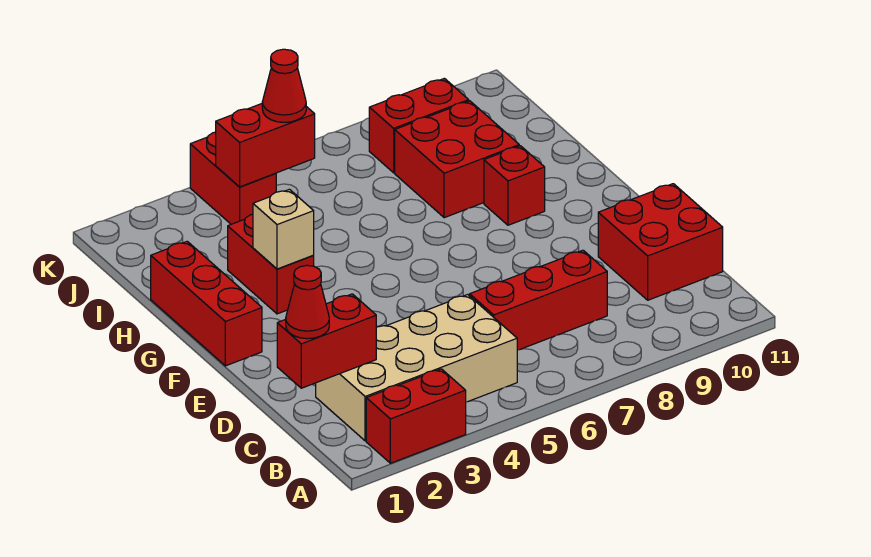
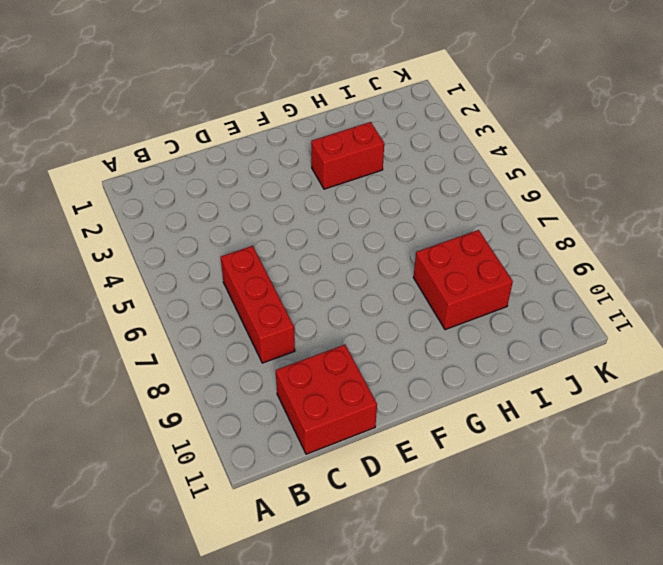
none -> red brick A2:A3 level 1
none -> tan brick B2:C5 level 1
none -> red brick F1:H1 level 1

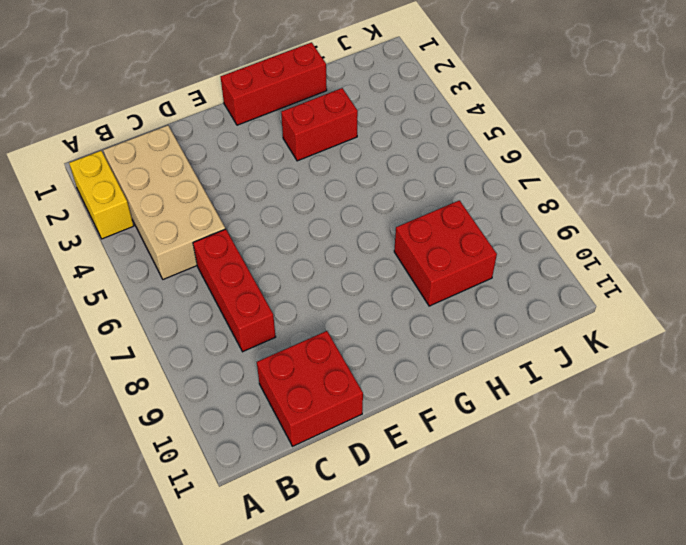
yellow brick A2:A3 level 1 -> red brick A2:A3 level 1
none -> red brick G9 level 1
none -> red brick J4:K4 level 1
none -> red brick J8:J9 level 1

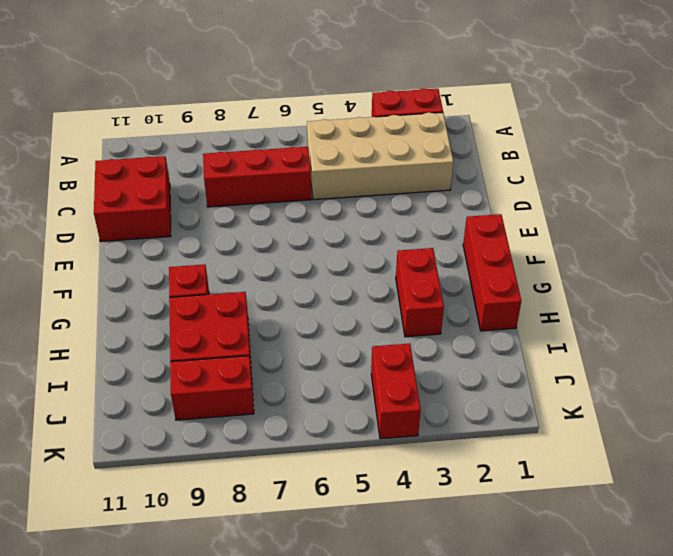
none -> red brick C1:C2 level 2
none -> tan brick G3 level 2
none -> red brick J4:J5 level 2

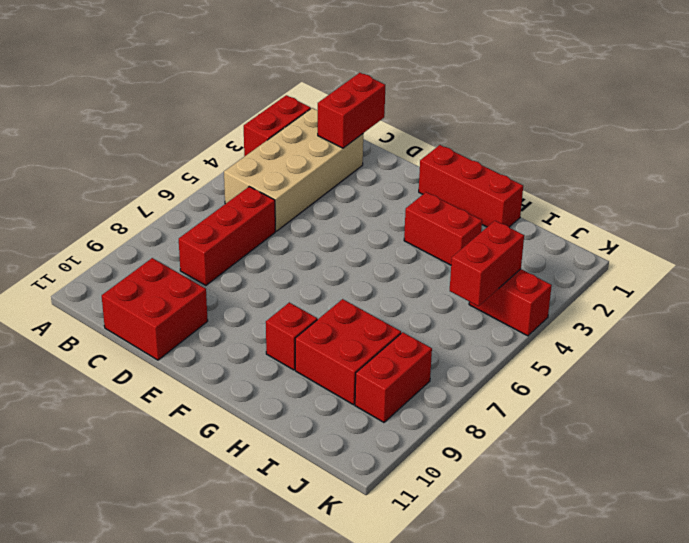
none -> tan brick G3 level 2
none -> red cone C1 level 3
none -> red cone J5 level 3

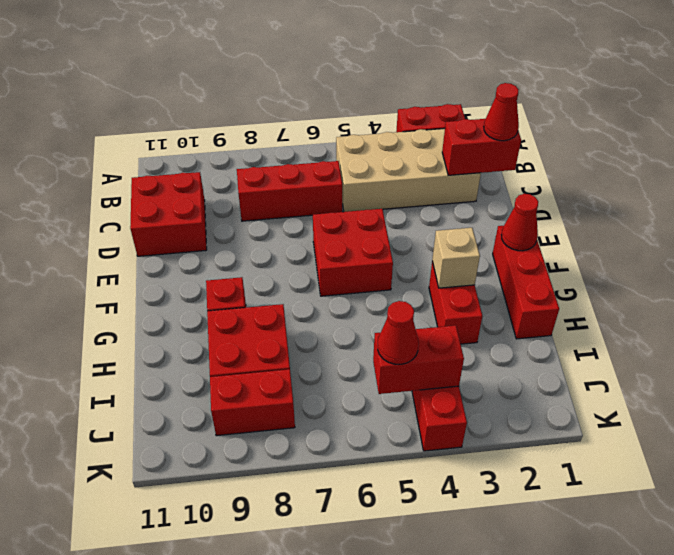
red brick E5:F6 level 1 -> none
red cone F1 level 2 -> none

